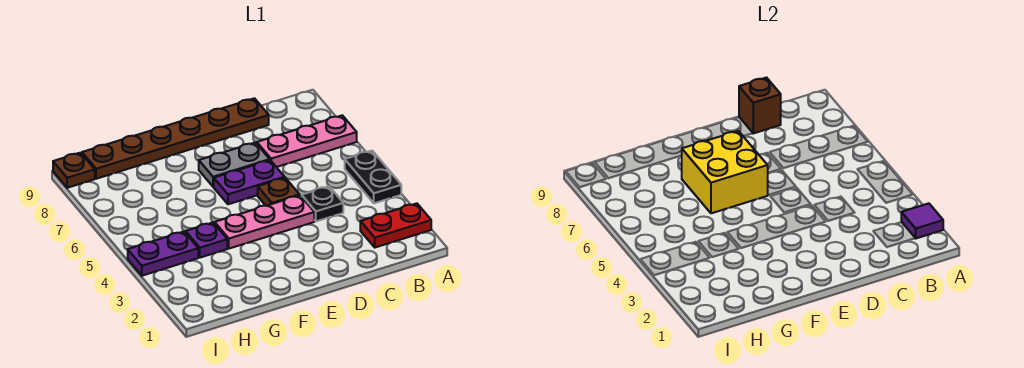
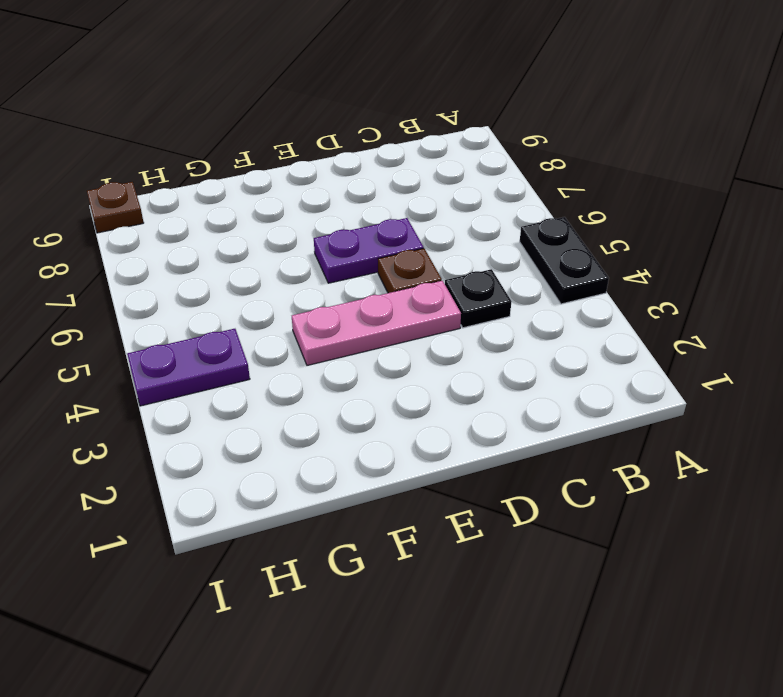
none -> red plate A2:B2 level 1
none -> pink plate A7:C7 level 1
none -> brown plate C9:H9 level 1

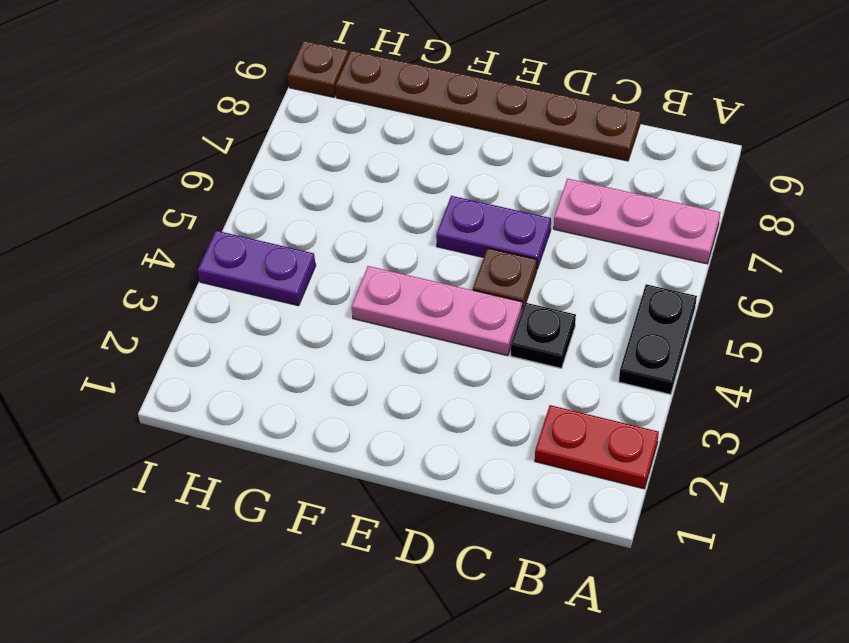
none -> grey plate D7:E7 level 1
none -> purple plate G4 level 1
none -> purple tile A2 level 2

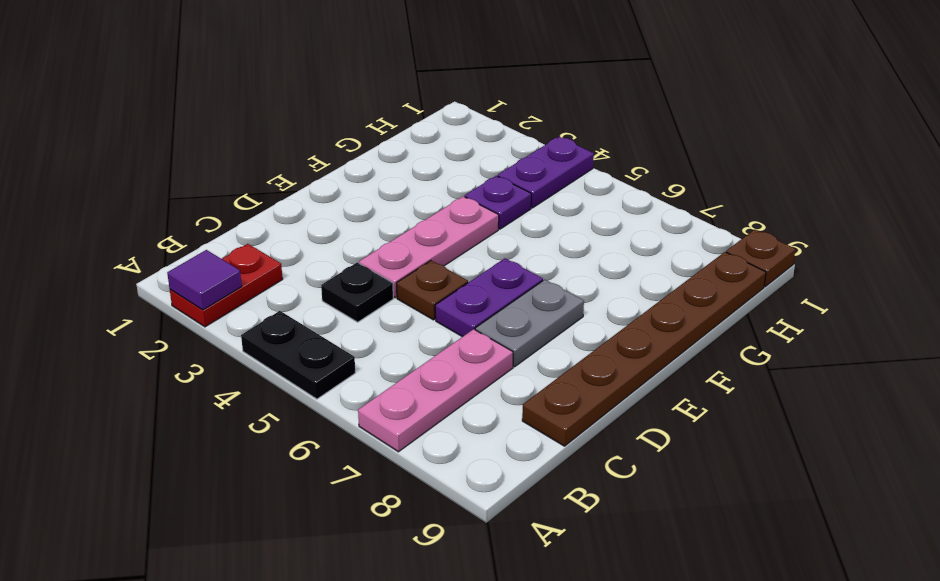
none -> brown brick C9 level 2
none -> yellow brick E6:F7 level 2

